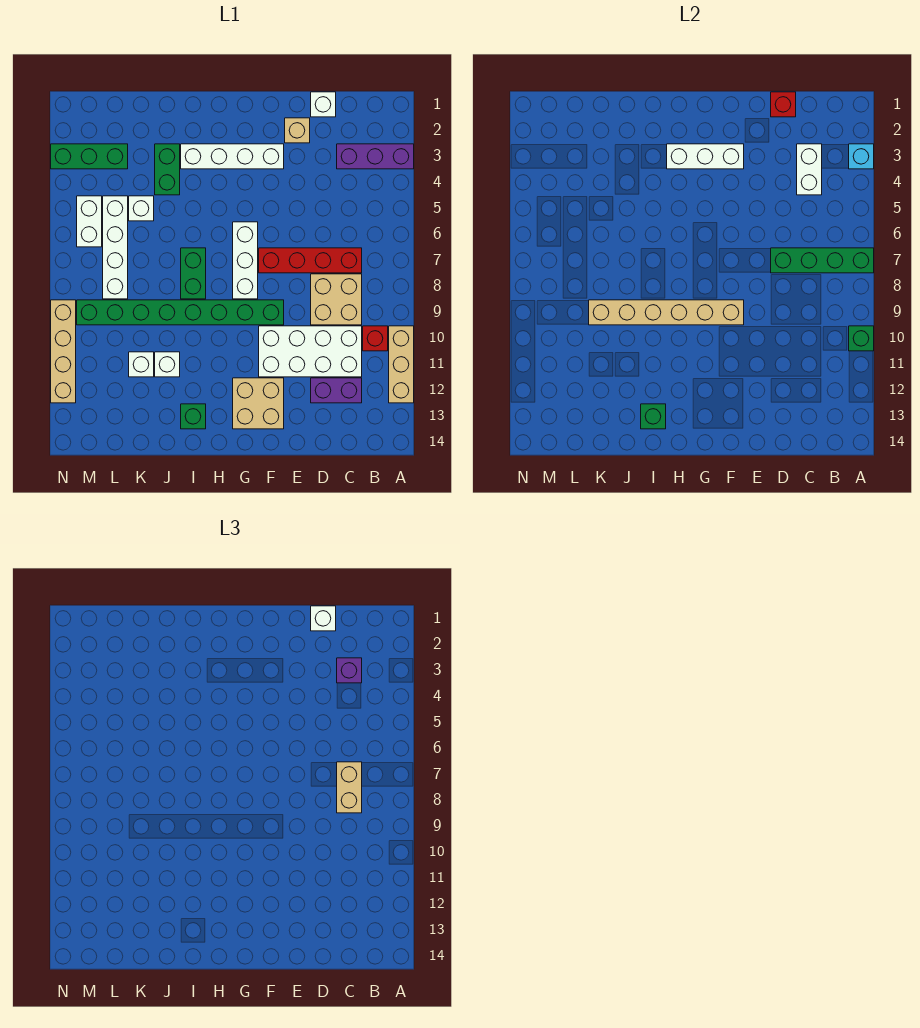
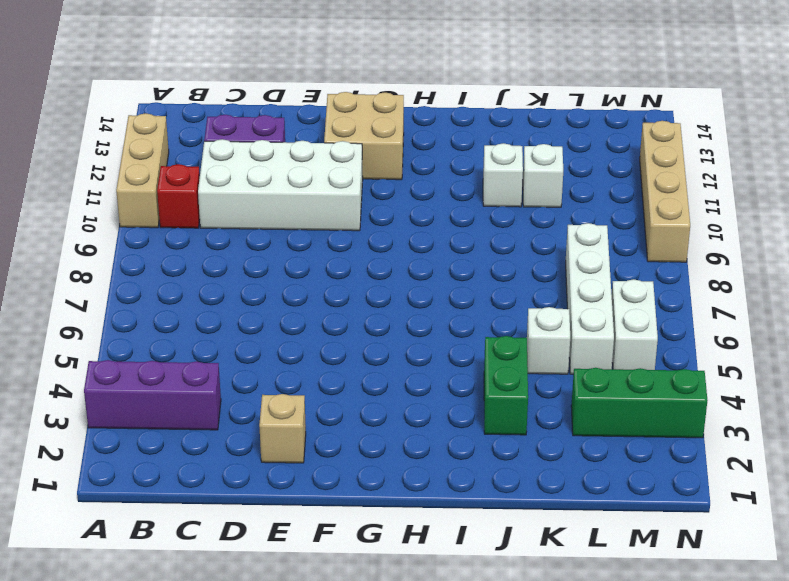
none -> red brick C7:F7 level 1
none -> tan brick C8:D9 level 1
none -> white brick D1 level 1
none -> white brick F3:I3 level 1

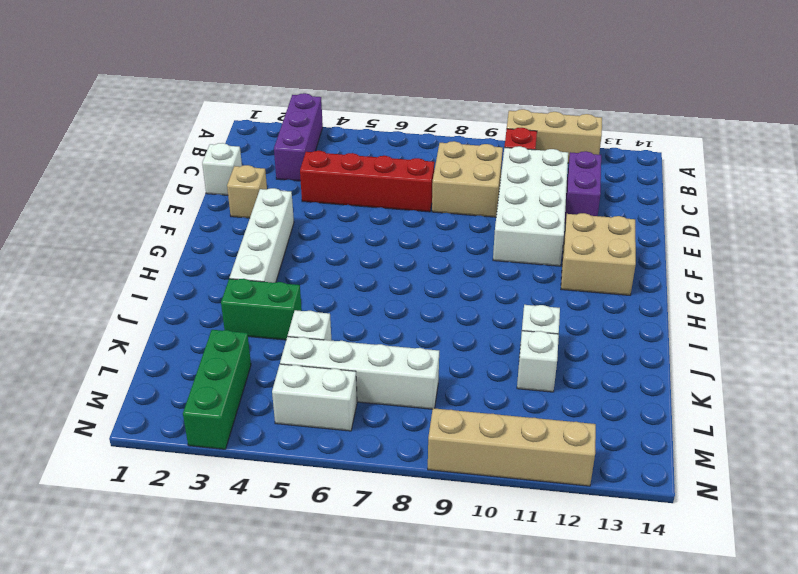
red brick D4:D7 level 1 -> red brick C7:F7 level 1
none -> green brick F9:M9 level 1
none -> white brick G6:G8 level 1
none -> green brick I7:I8 level 1
none -> green brick I13 level 1

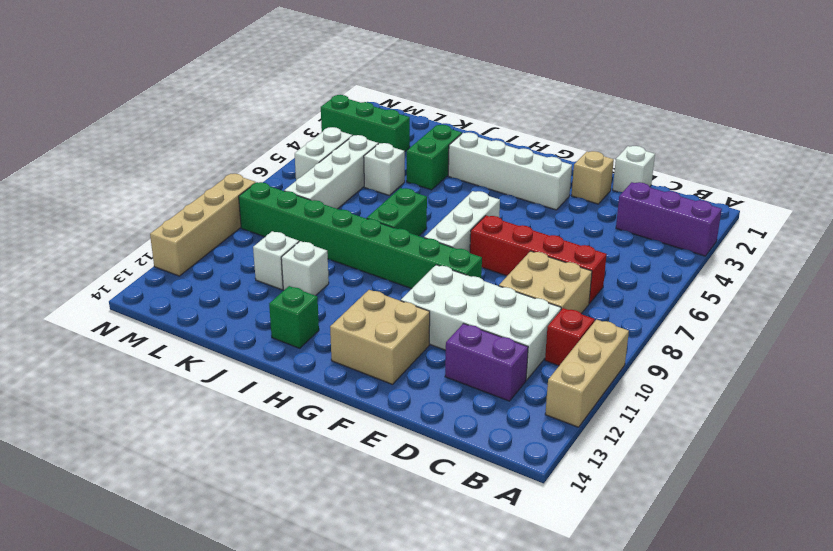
none -> cyan brick A3 level 2
none -> green brick A7:D7 level 2
none -> green brick A10 level 2
none -> white brick C3:C4 level 2

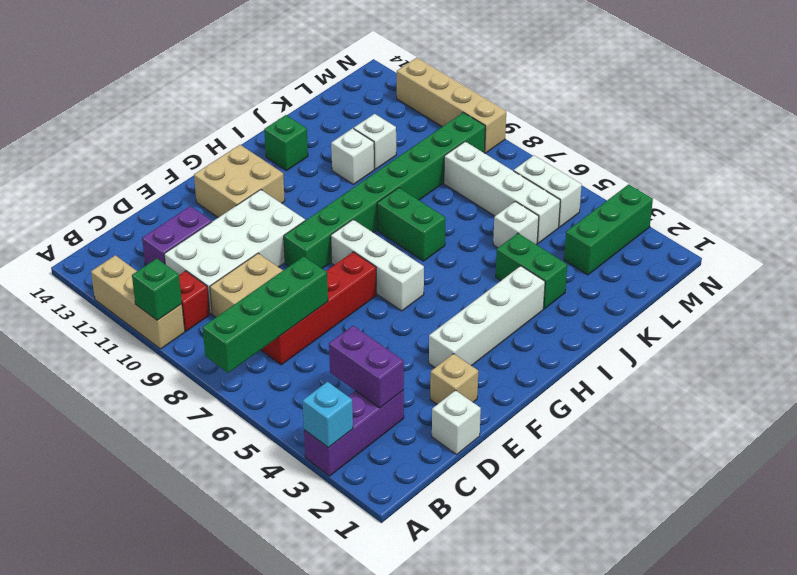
purple brick C3:C4 level 2 -> white brick C3:C4 level 2
none -> red brick D1 level 2
none -> white brick F3:H3 level 2
none -> tan brick F9:K9 level 2
none -> green brick I13 level 2

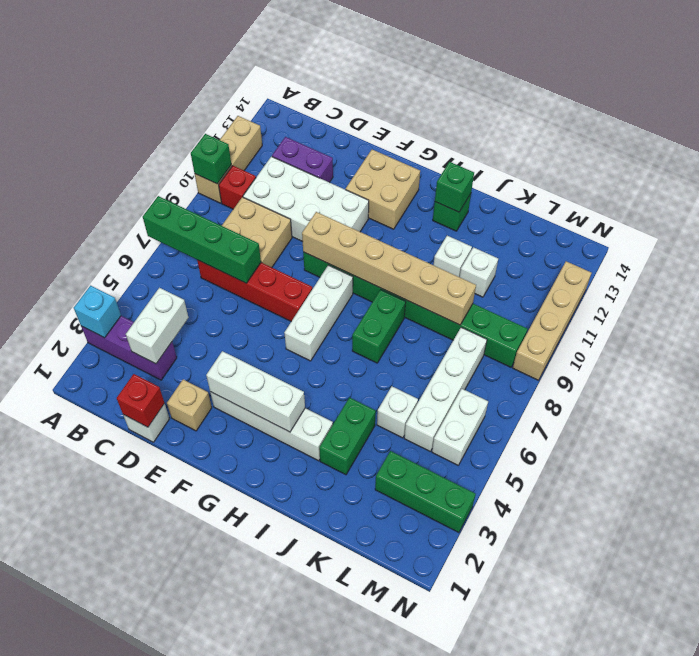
none -> purple brick C3 level 3
none -> tan brick C7:C8 level 3
none -> white brick D1 level 3

